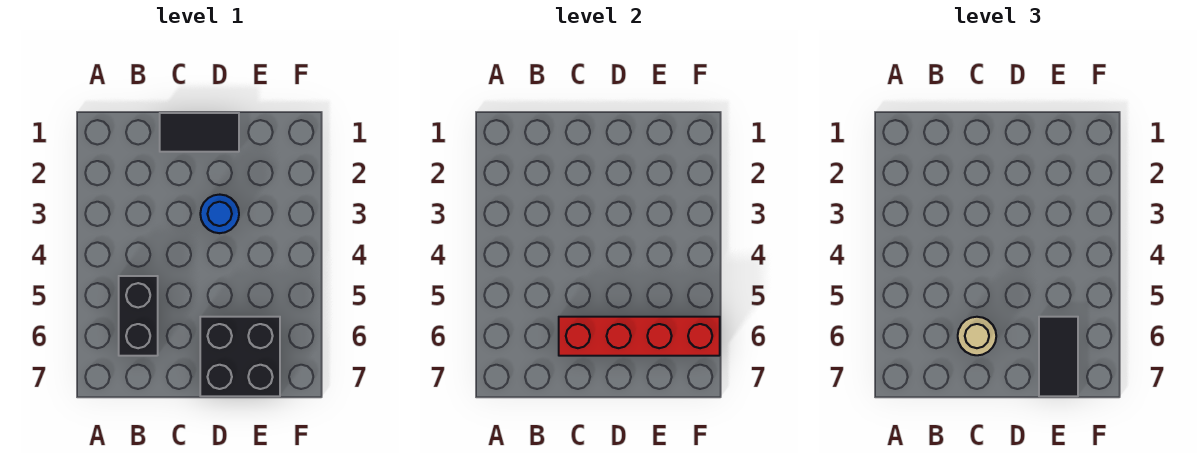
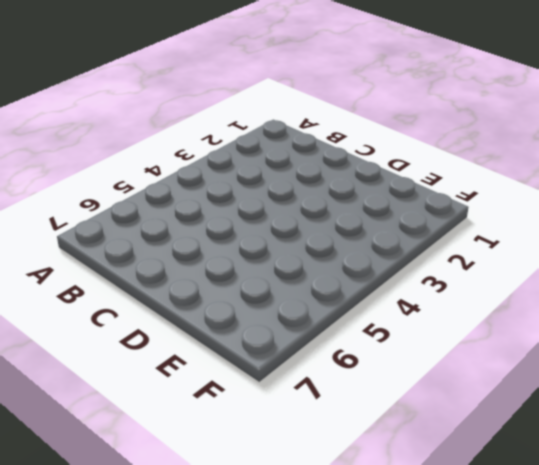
none -> black brick B5:B6 level 1
none -> black tile C1:D1 level 1

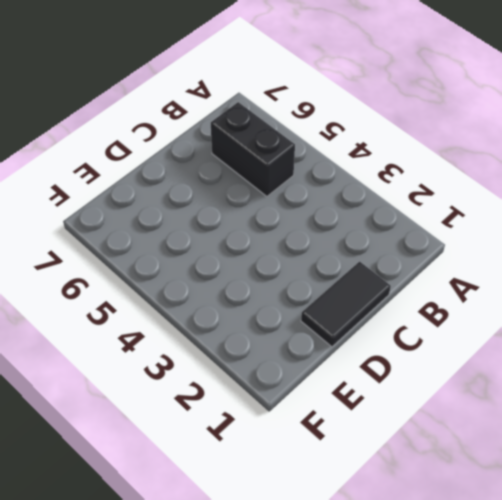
none -> blue round brick D3 level 1
none -> black brick D6:E7 level 1

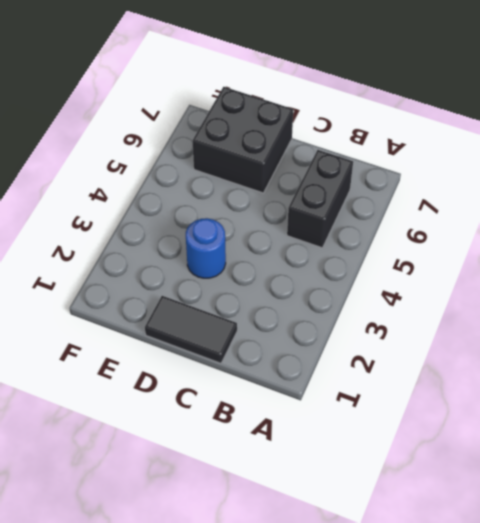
none -> red brick C6:F6 level 2
none -> tan round brick C6 level 3

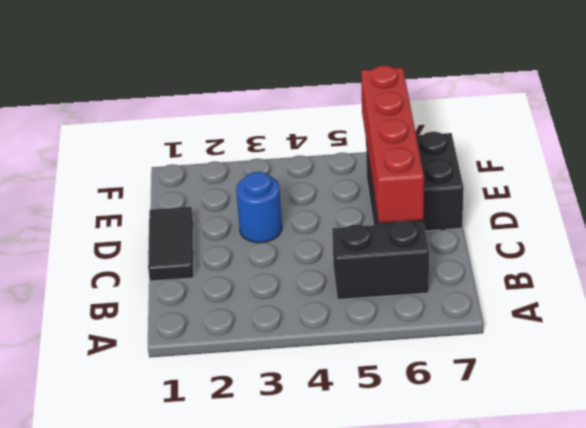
none -> tan round brick C6 level 3
none -> black tile E6:E7 level 3

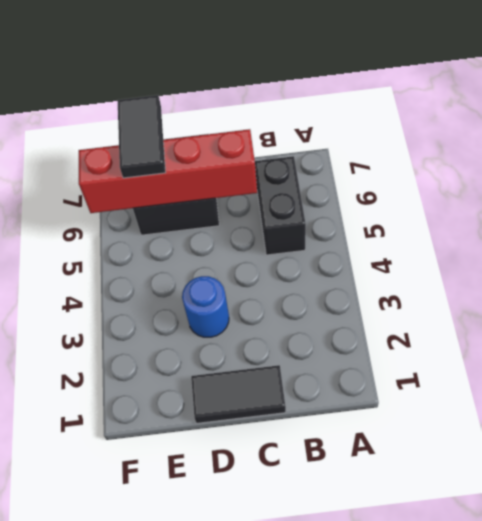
none -> tan round brick C6 level 3

